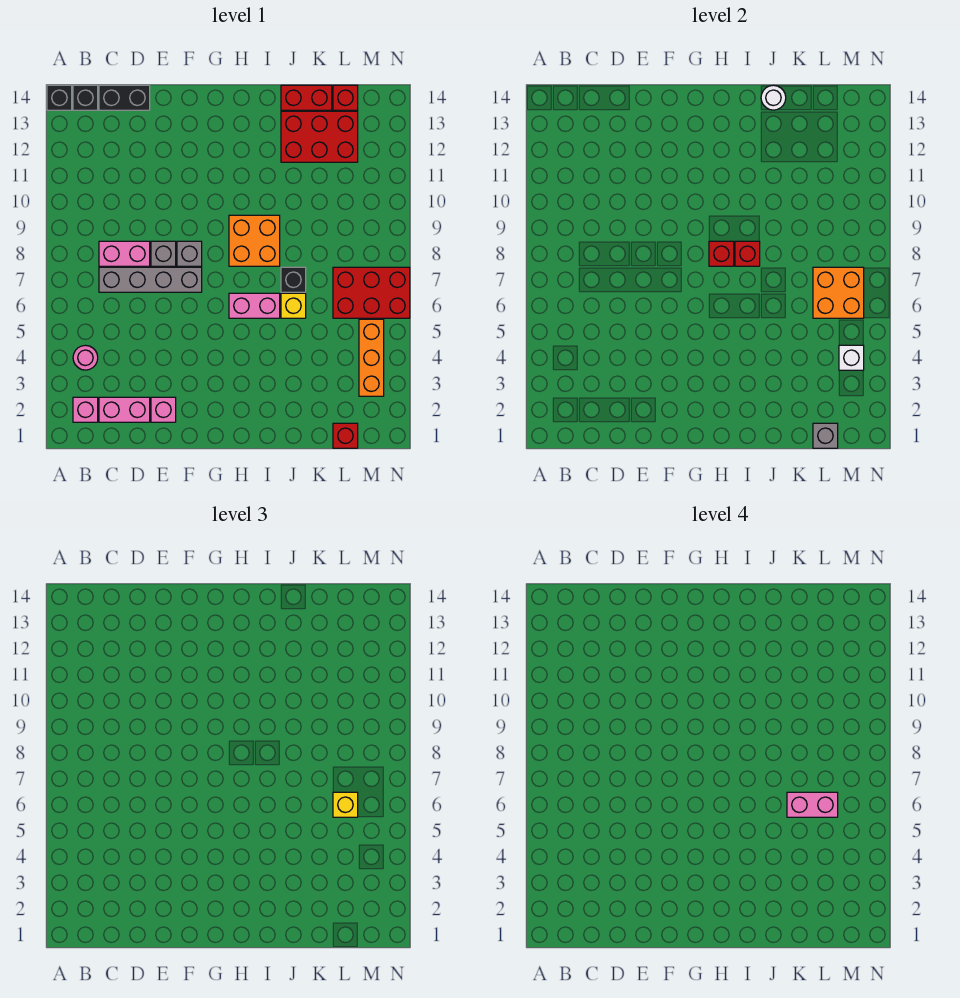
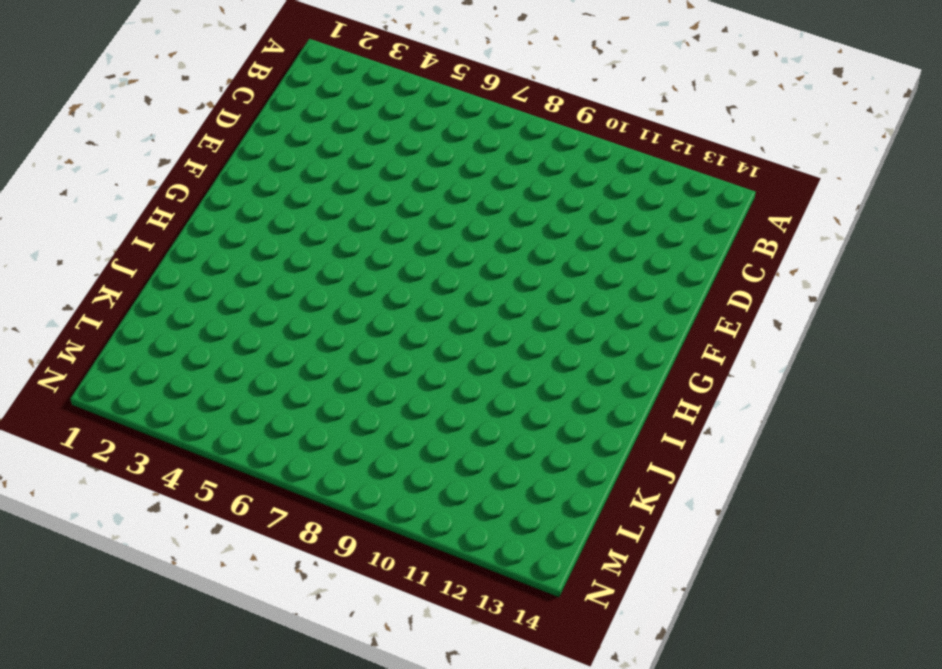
none -> black brick A14 level 1
none -> pink brick B2 level 1
none -> pink round brick B4 level 1

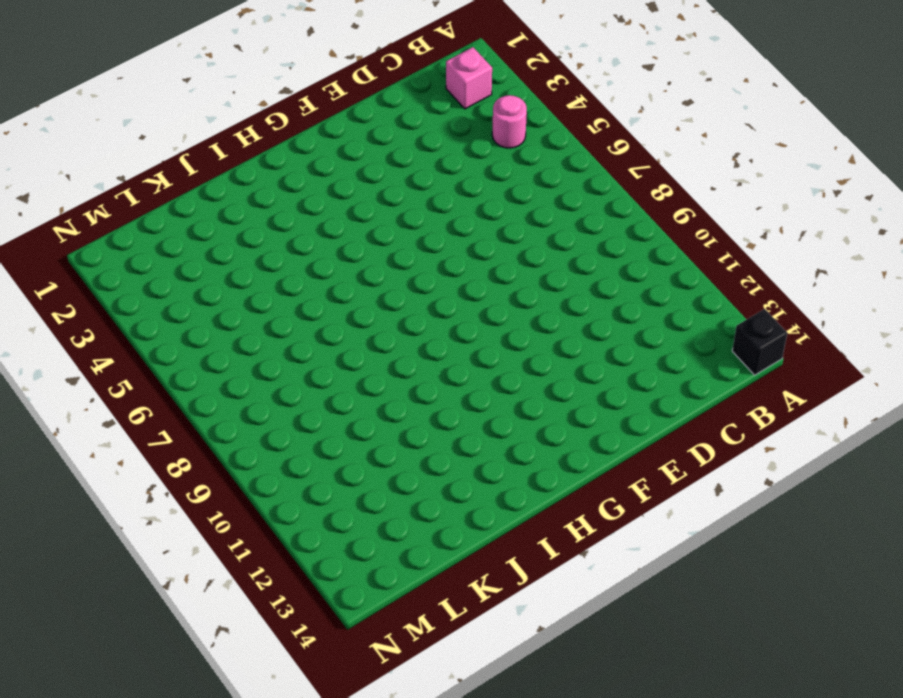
none -> black brick B14 level 1
none -> pink brick C2:D2 level 1
none -> grey brick C7:F7 level 1

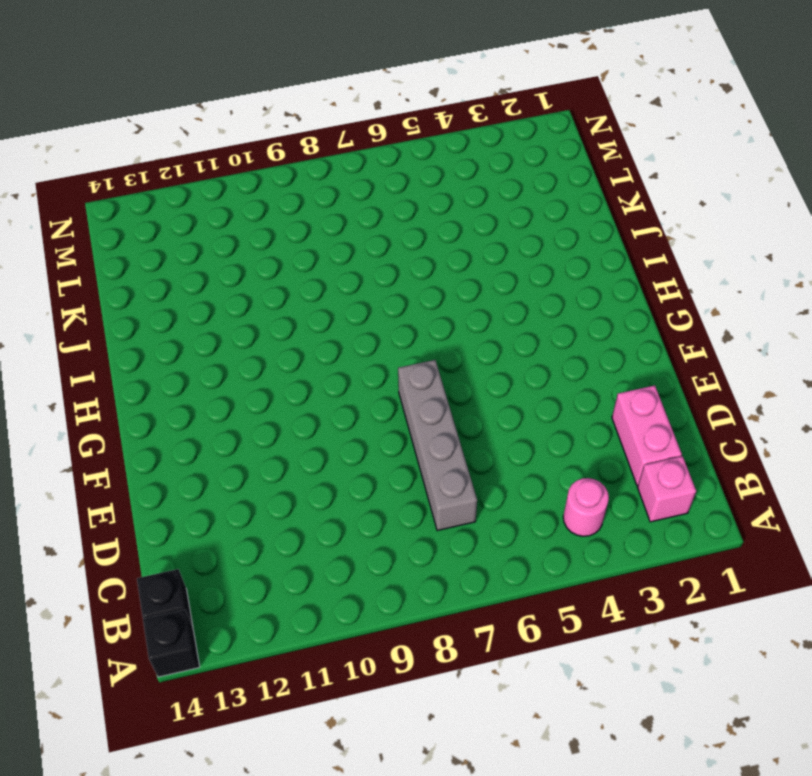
none -> pink brick C8:D8 level 1
none -> black brick C14:D14 level 1
none -> pink brick E2 level 1

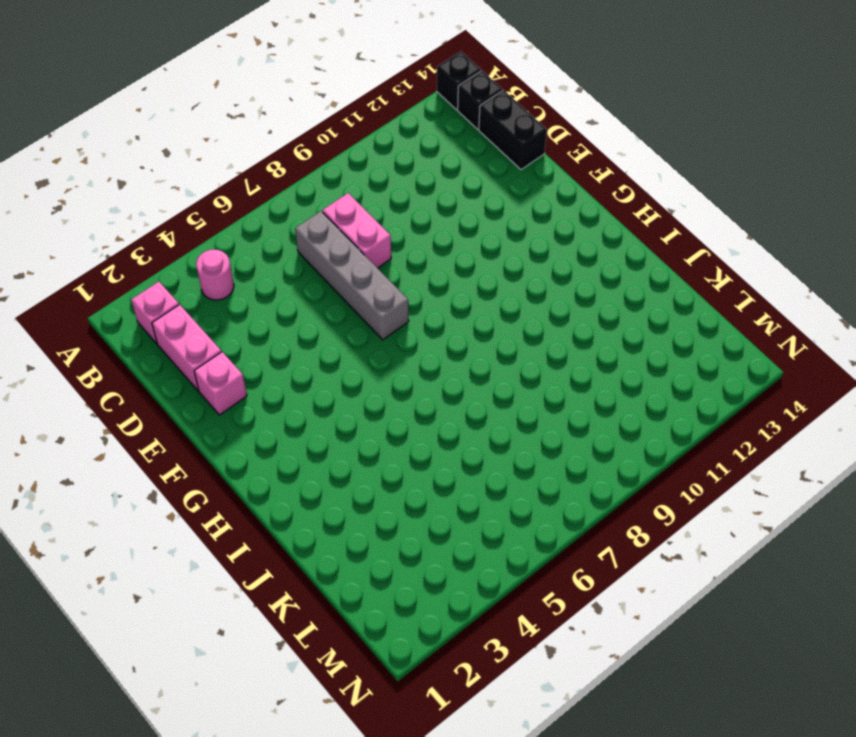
none -> grey brick E8 level 1
none -> grey brick F8 level 1
none -> pink brick H6:I6 level 1

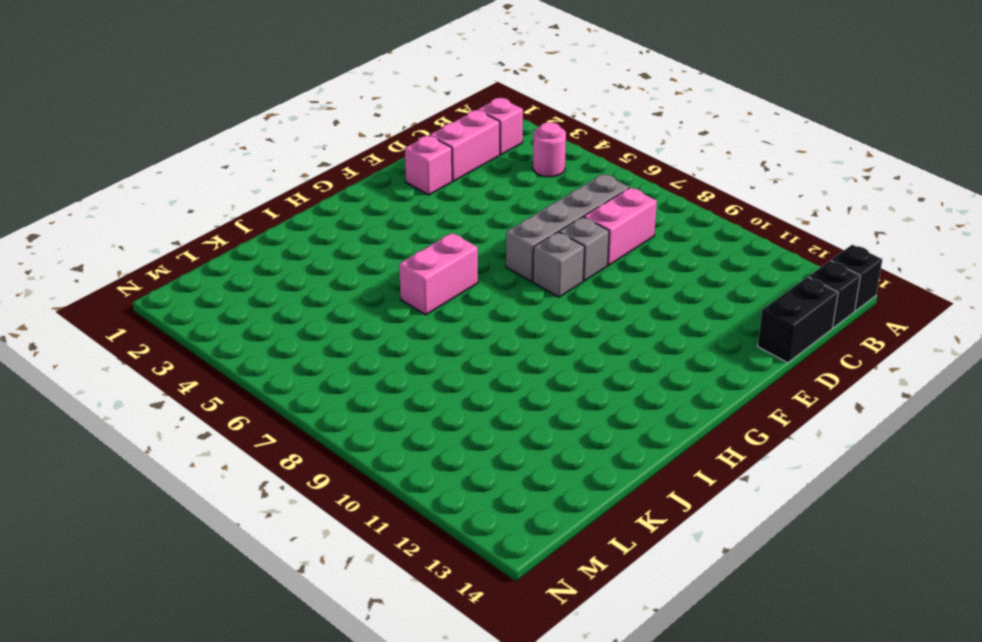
none -> orange brick H8:I9 level 1
none -> yellow brick J6 level 1
none -> black brick J7 level 1

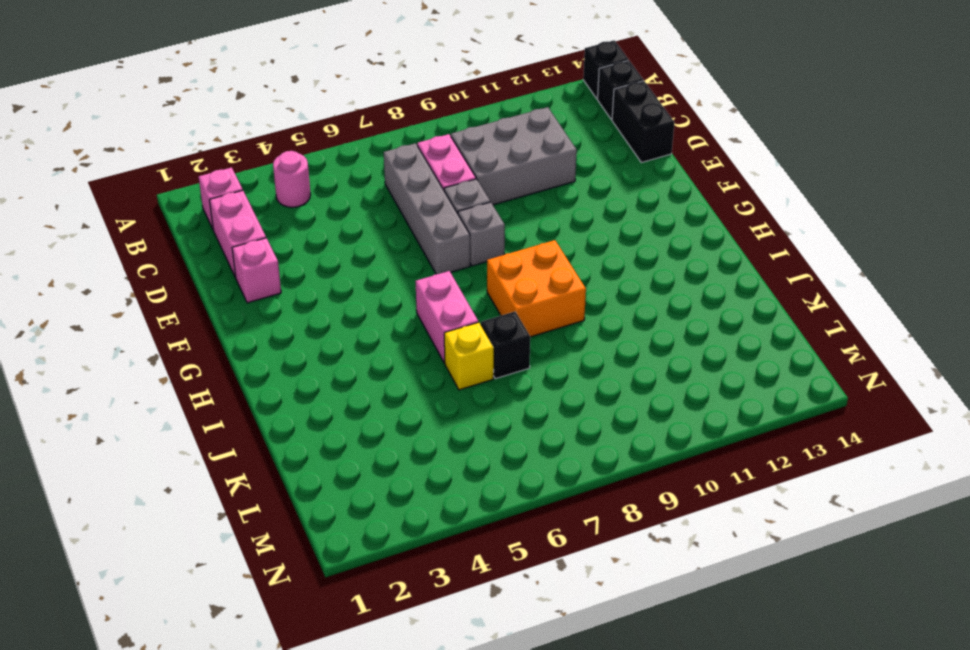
grey brick C9:D11 level 1 -> none
none -> red brick J12:L13 level 1
none -> red brick J14:K14 level 1
none -> red brick L1 level 1

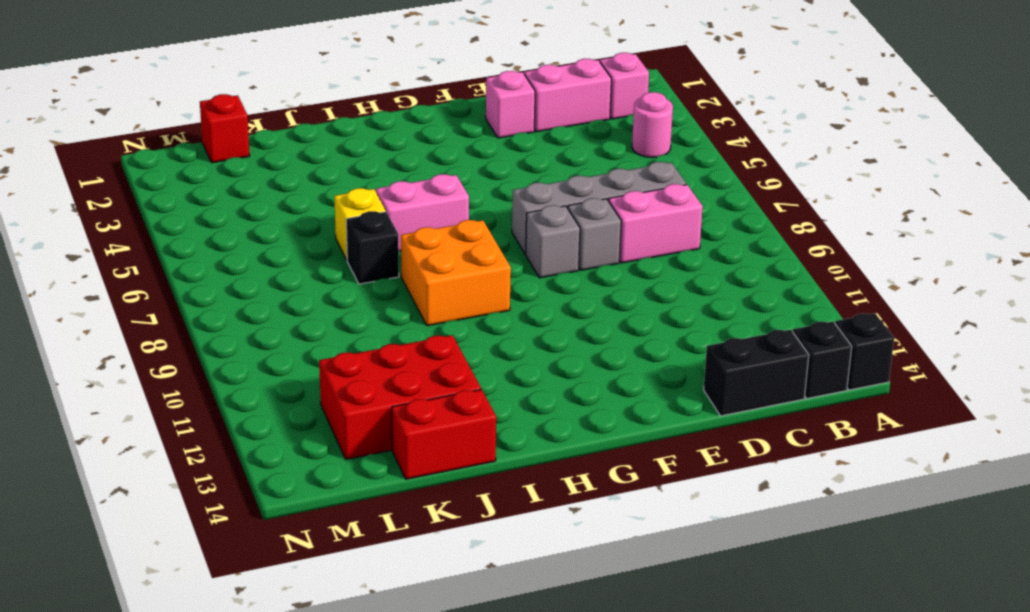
none -> red brick L6:N7 level 1
none -> red brick L14 level 1
none -> orange brick M3:M5 level 1

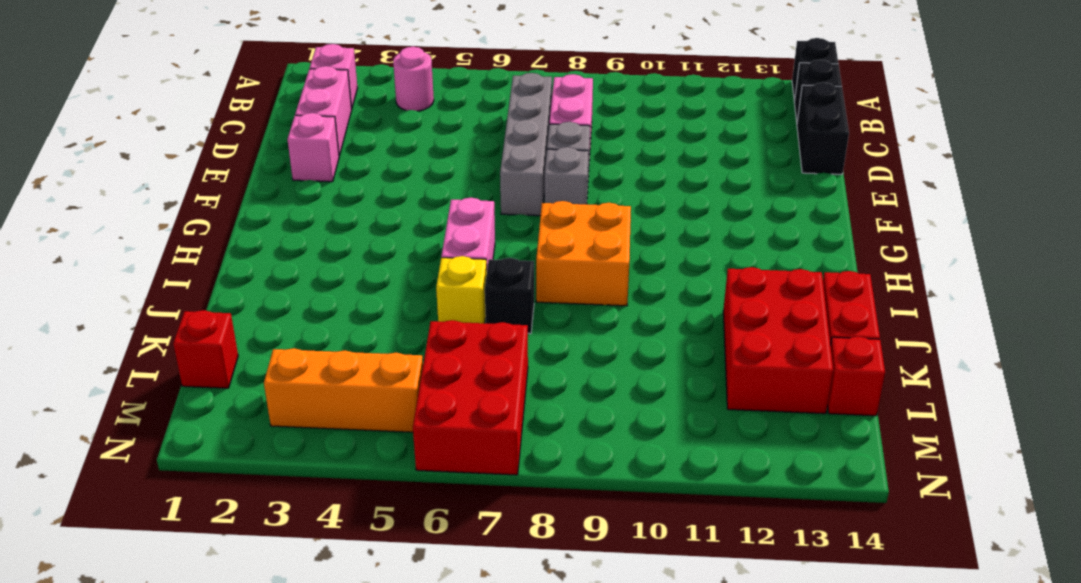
none -> red brick H8 level 2
none -> red brick I8 level 2
none -> white round brick J14 level 2

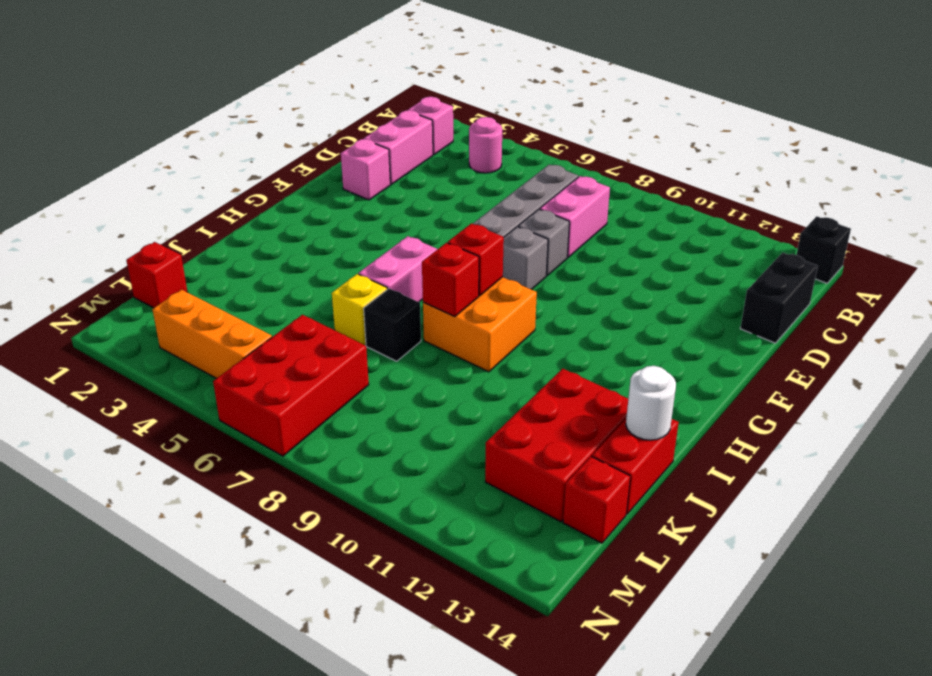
none -> black brick B14 level 1
none -> grey brick L1 level 2
none -> orange brick L6:M7 level 2

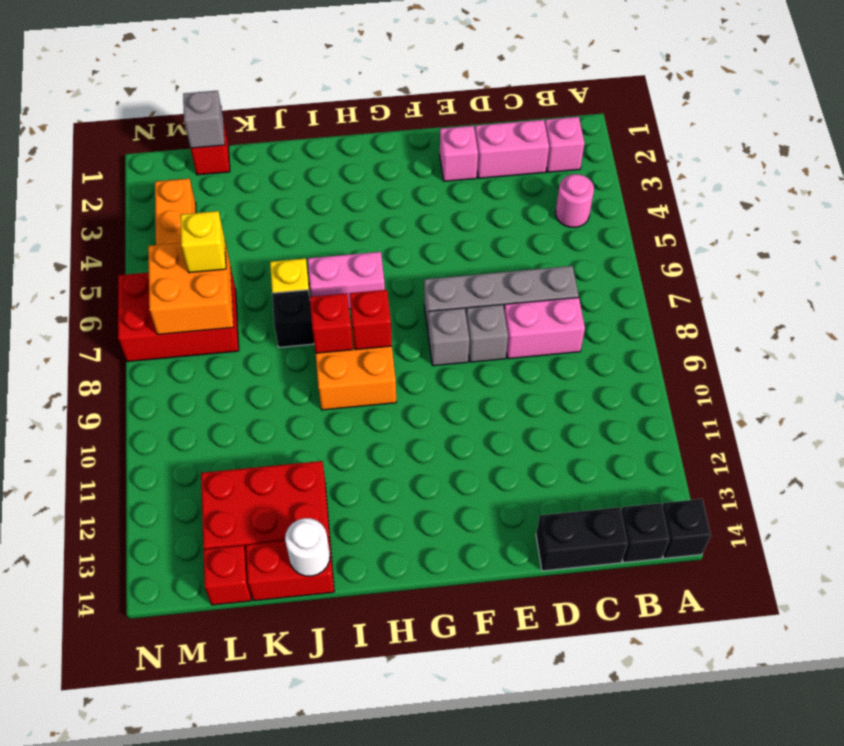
none -> white brick M4 level 2
none -> pink brick K6:L6 level 4

